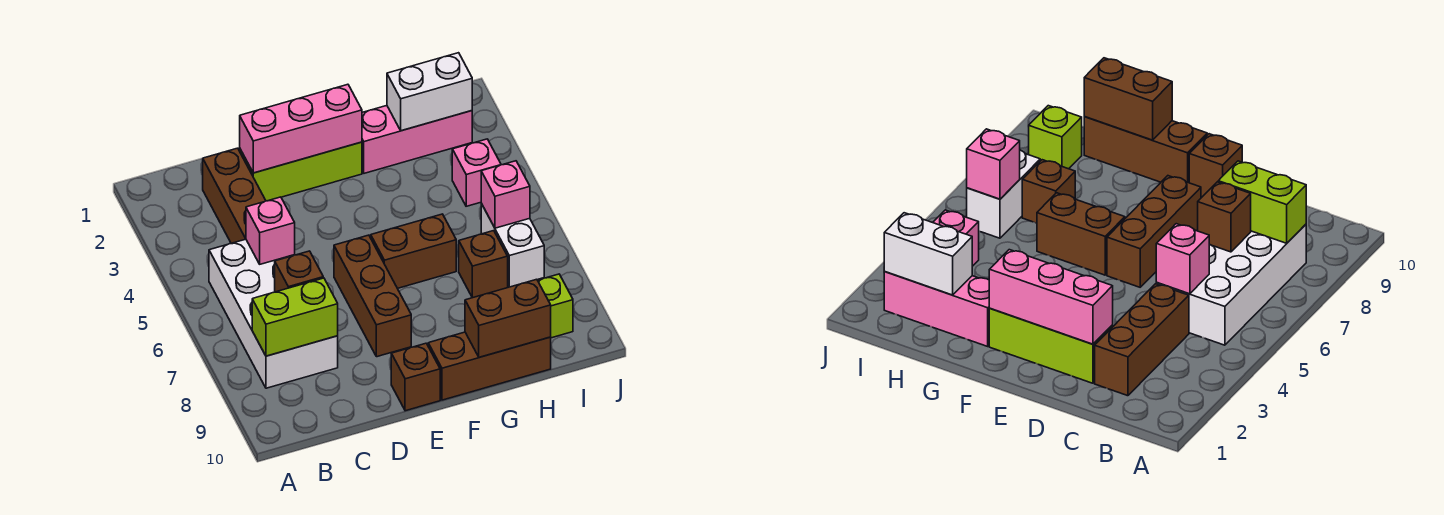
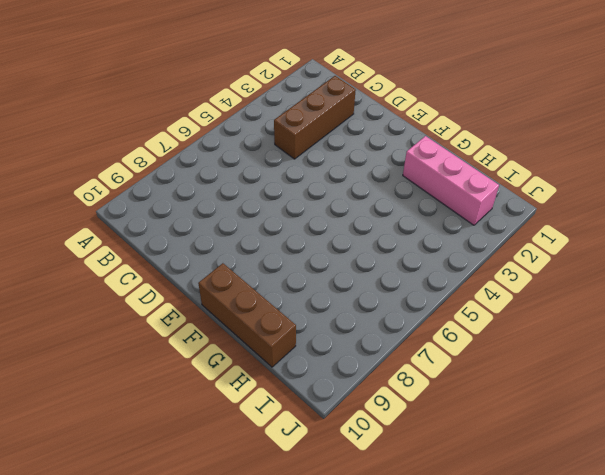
none -> white brick B5:C8 level 1
none -> lime brick D2:F2 level 1
none -> brown brick E6:E8 level 1

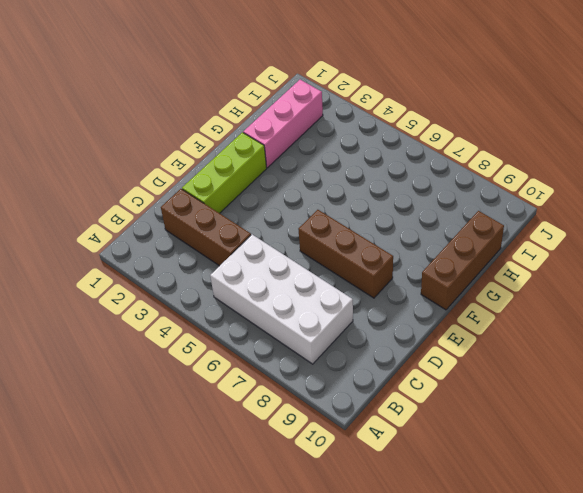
none -> brown brick E10 level 1
none -> brown brick F6:G6 level 1
none -> brown brick H7 level 1

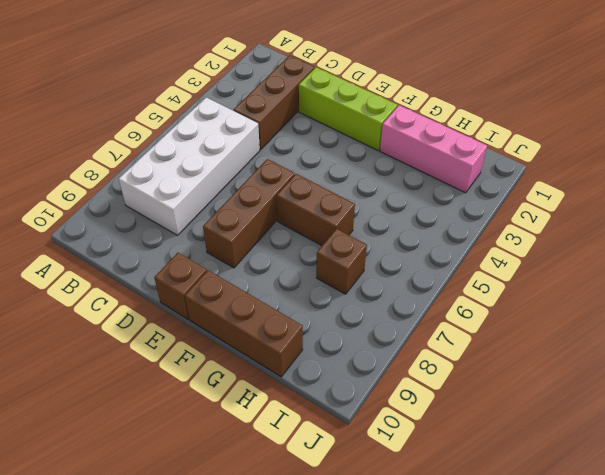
none -> pink brick I4 level 1
none -> white brick I6:I7 level 1
none -> lime brick I9 level 1

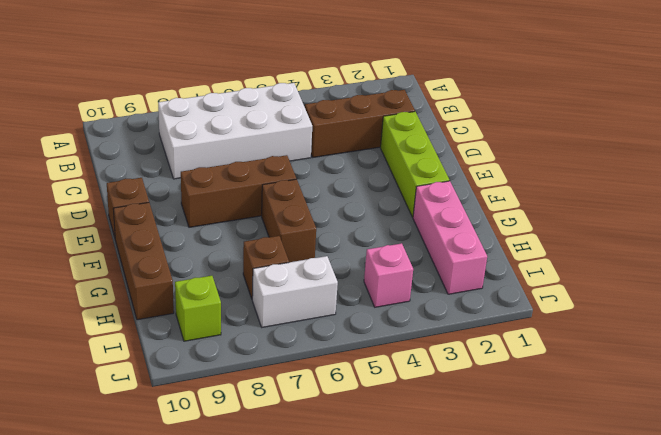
none -> lime brick B8:C8 level 2
none -> pink brick C5 level 2
none -> brown brick C7 level 2

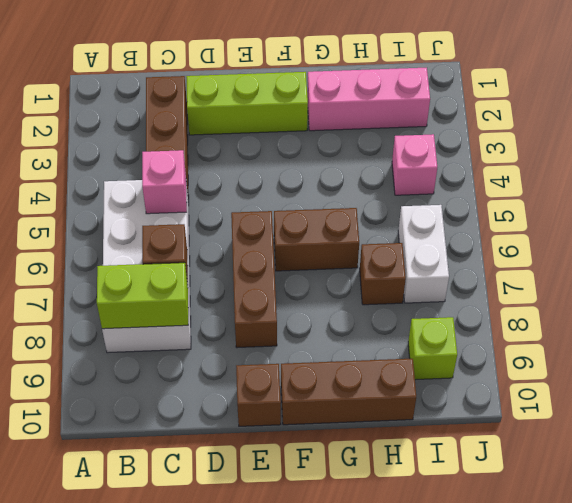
none -> pink brick D2:F2 level 2
none -> brown brick G10:H10 level 2
none -> white brick H2:I2 level 2

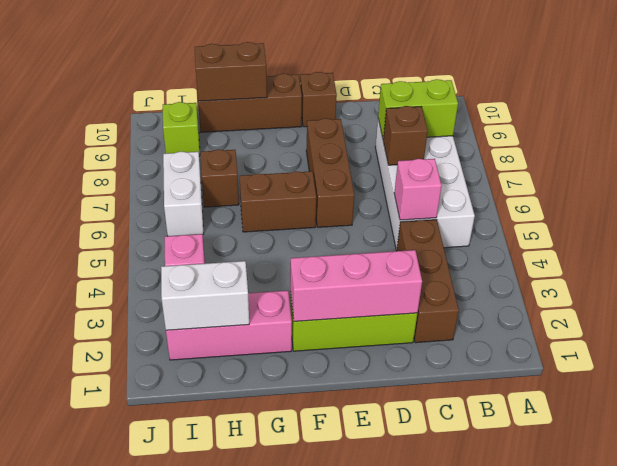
none -> pink brick I6 level 2

